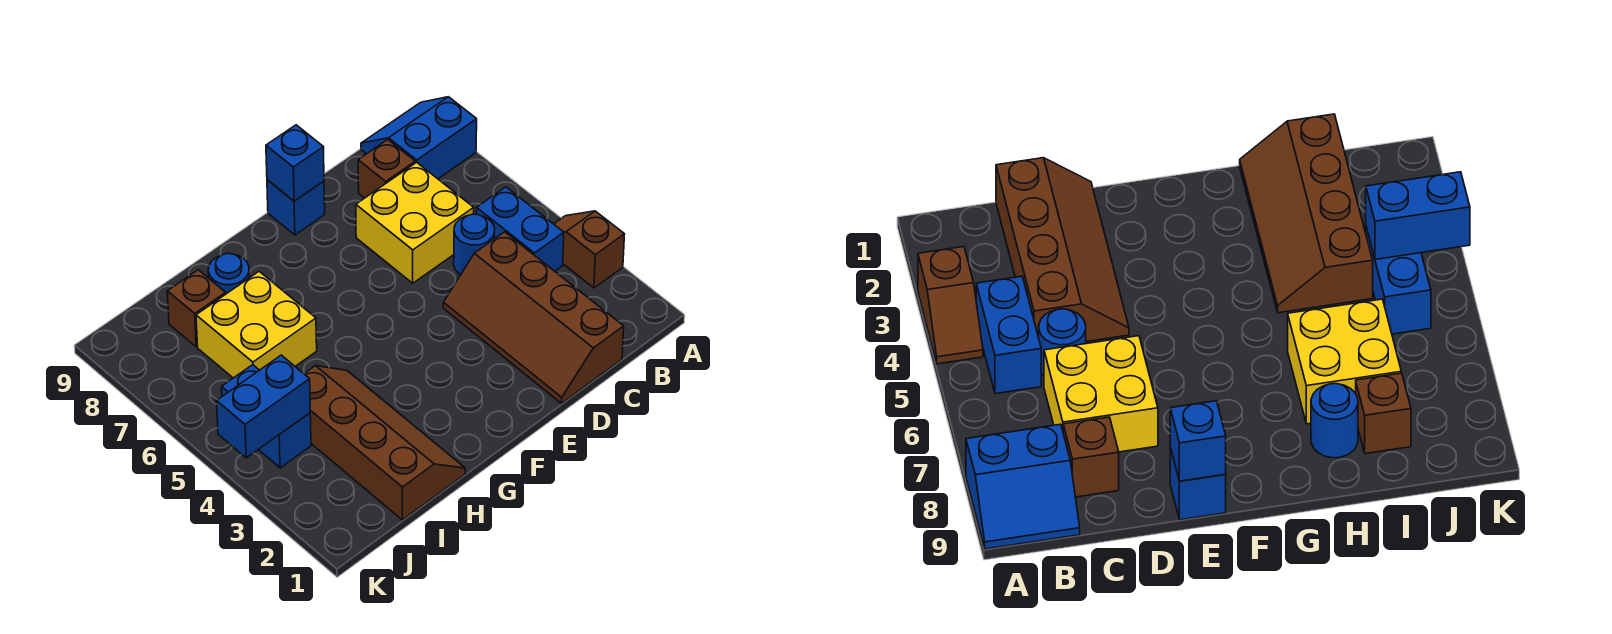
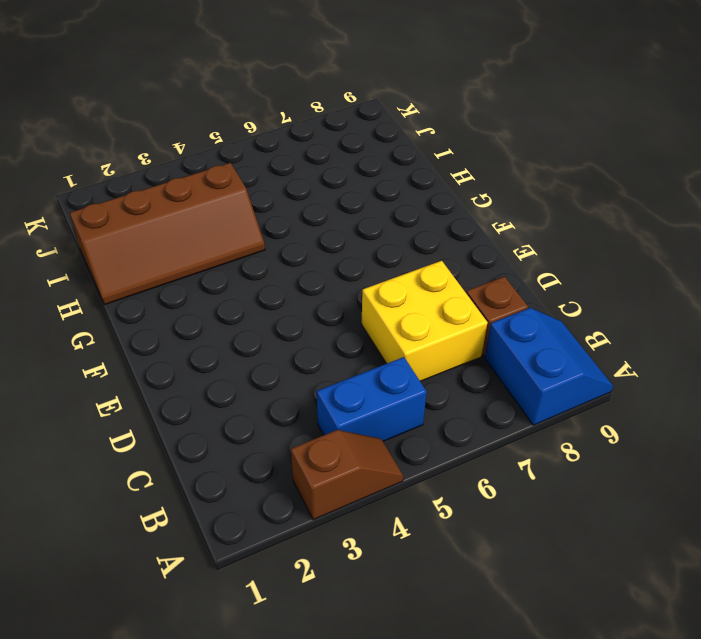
none -> brown slope C1:D4 level 1 top C
none -> blue round brick C5 level 1
none -> blue brick E9 level 1

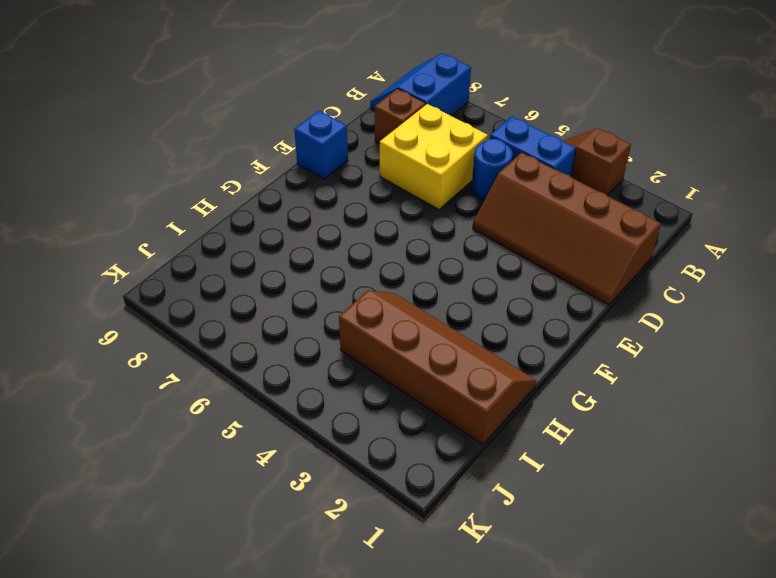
none -> yellow brick H6:I7 level 1
none -> blue round brick H8 level 1
none -> brown brick I8 level 1

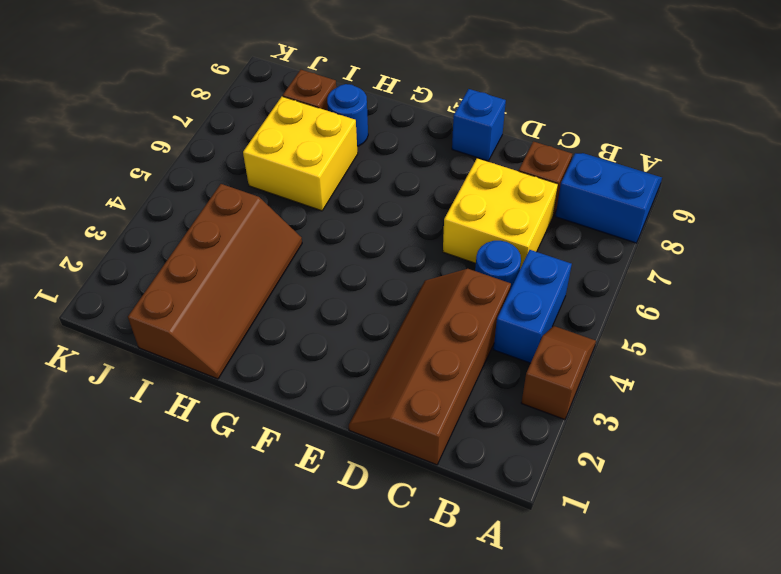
none -> blue brick J4:J5 level 1
none -> blue brick E9 level 2
none -> blue brick J4:K4 level 2

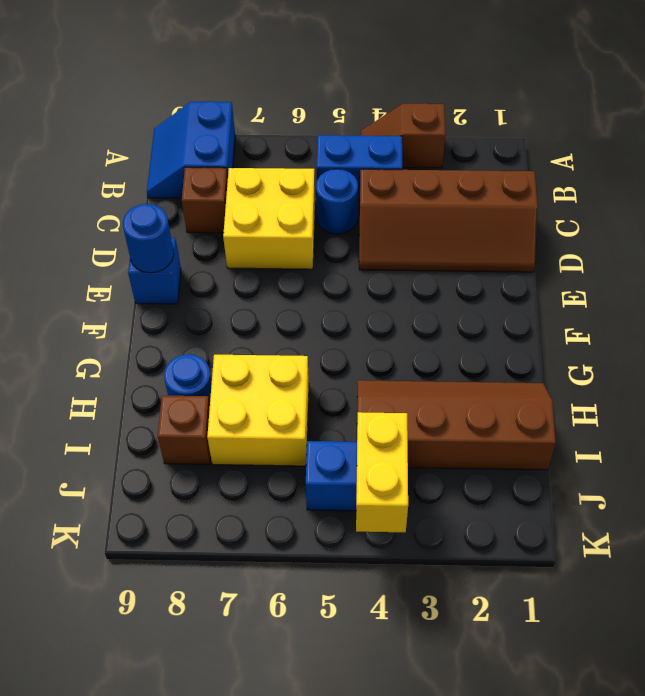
blue round brick E9 level 2 -> blue brick E9 level 2
yellow brick J4:K4 level 2 -> blue brick J4:K4 level 2

